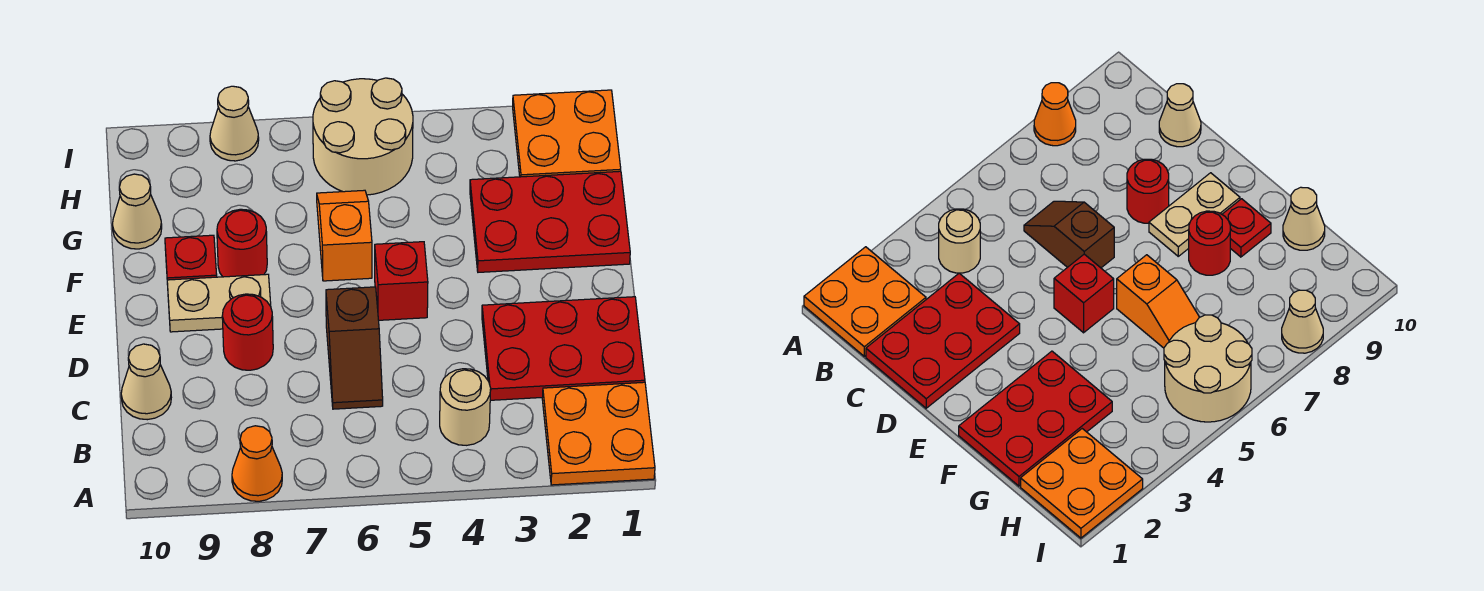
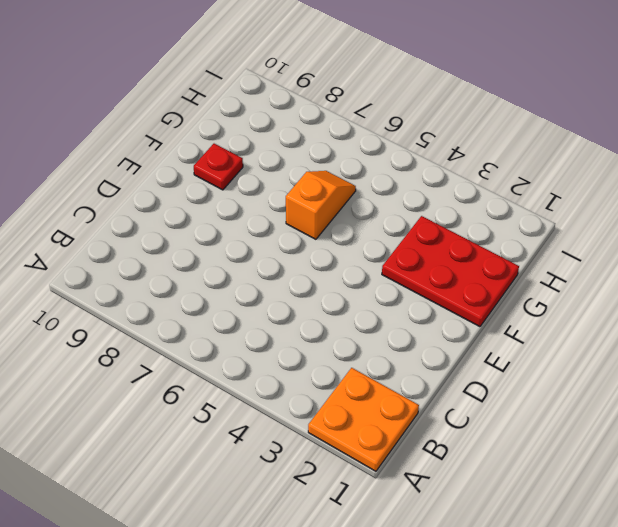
none -> orange cone A8 level 1
none -> tan round brick B4 level 1
none -> red plate C1:D3 level 1

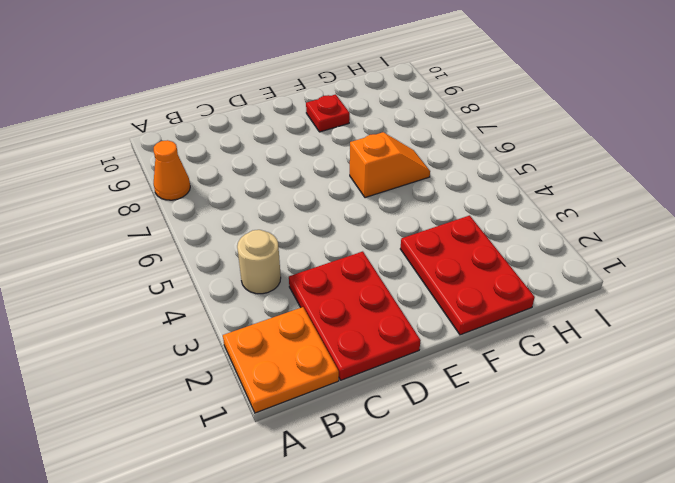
none -> brown slope C6:D6 level 1 top D
none -> tan cone C10 level 1
none -> red round brick D8 level 1

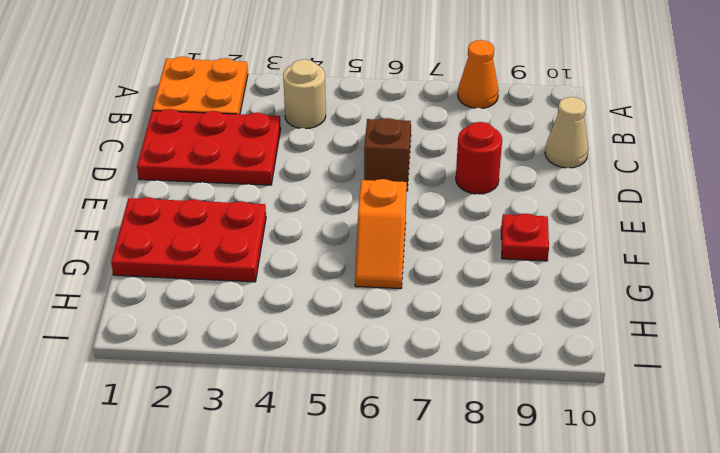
none -> red brick E5 level 1
none -> tan plate E8:E9 level 1
none -> red round brick F8 level 1

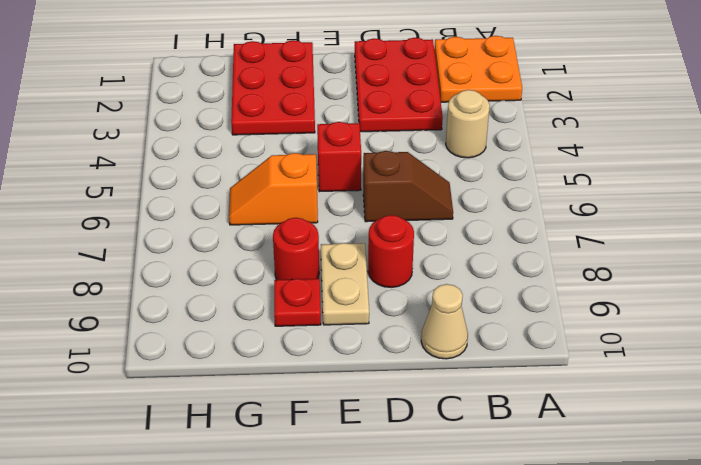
none -> orange cone A8 level 1
none -> tan cone G10 level 1
none -> orange plate H1:I2 level 1

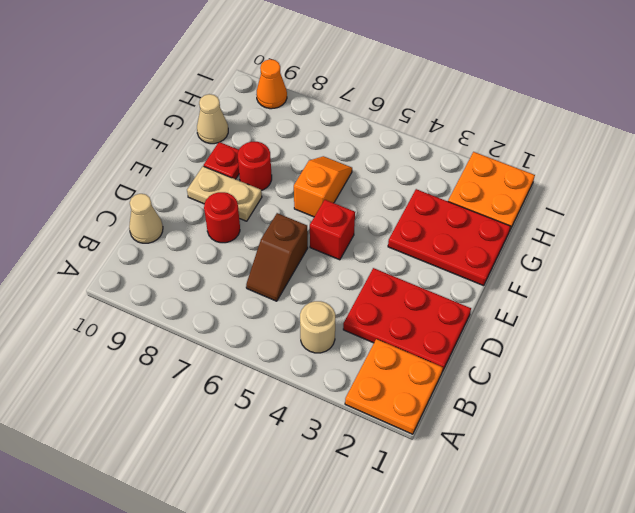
orange cone I9 level 1 -> orange cone A8 level 1
none -> tan round brick H5:I6 level 1
none -> tan cone I8 level 1

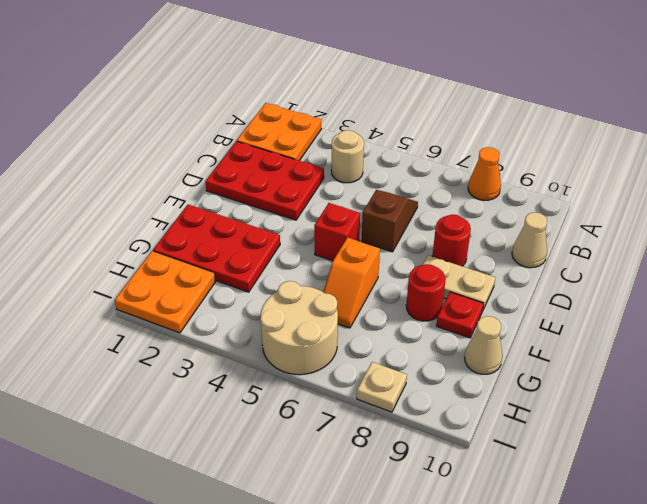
tan plate I8 level 1 -> tan cone I8 level 1

